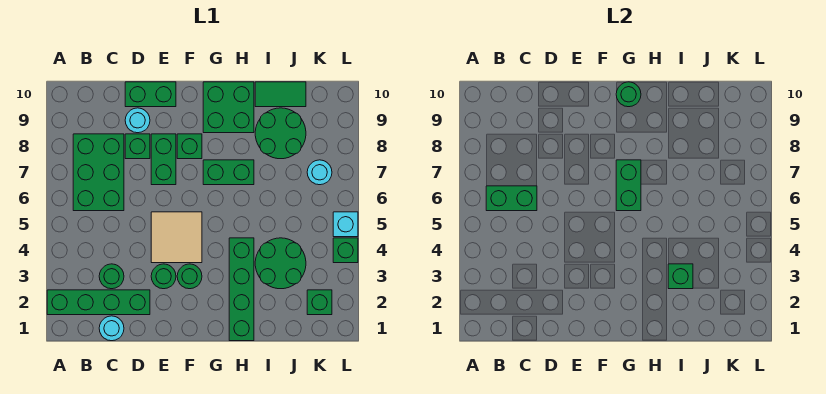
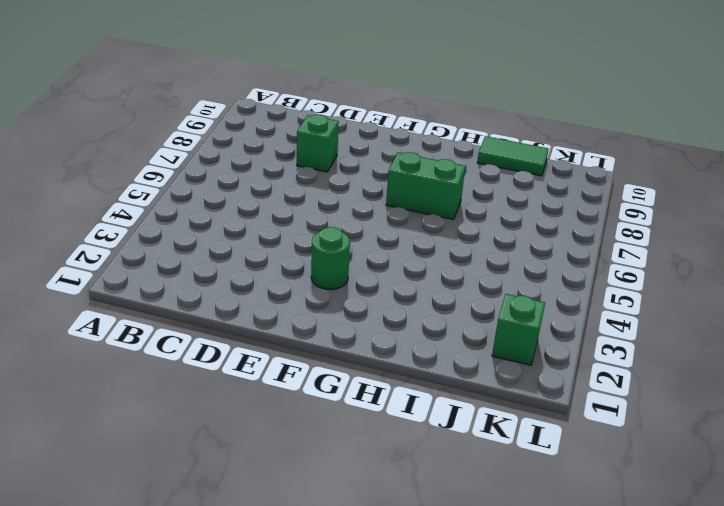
none -> green brick A2:D2 level 1
none -> green brick B6:C8 level 1
none -> cyan round brick C1 level 1

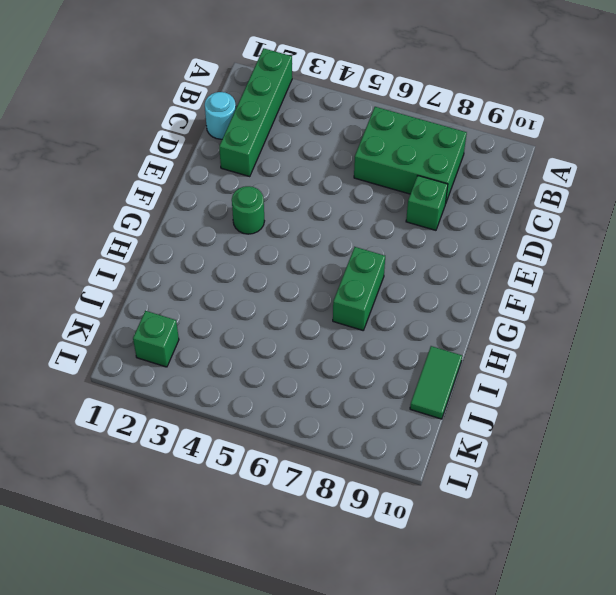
none -> green round brick C3 level 1
none -> cyan round brick D9 level 1
none -> green brick D10:E10 level 1

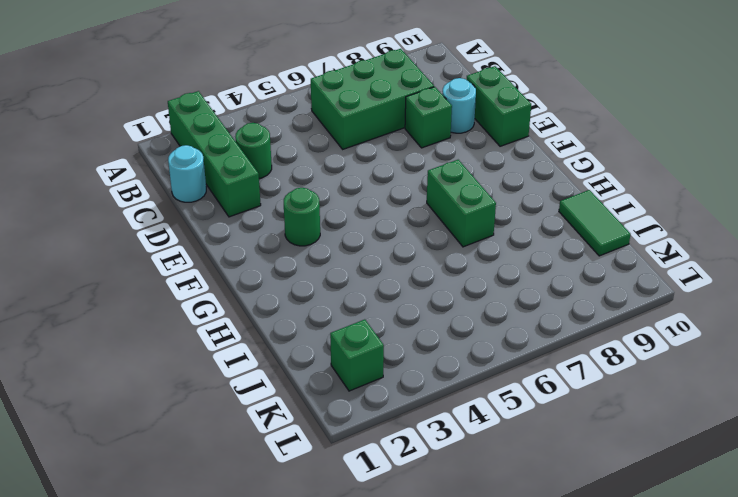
none -> green round brick E3 level 1
none -> tan tile E4:F5 level 1
none -> green brick E7:E8 level 1

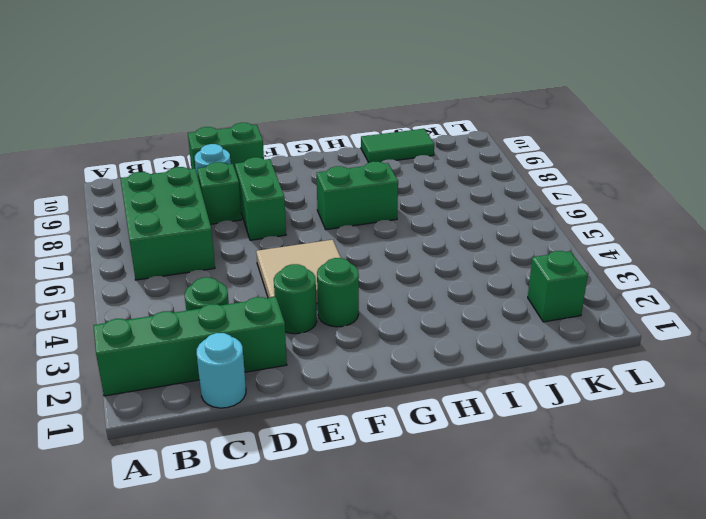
none -> green brick F8 level 1
none -> green brick G9:H10 level 1
none -> green brick H1:H4 level 1

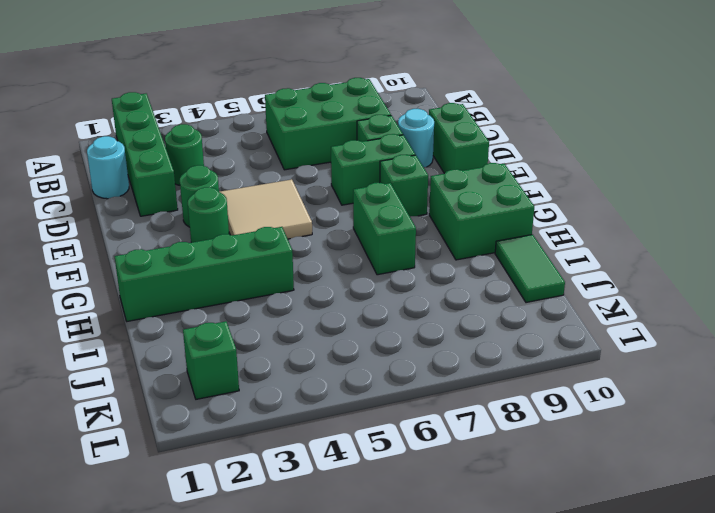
none -> green round brick I3:J4 level 1
none -> green round brick I8:J9 level 1
none -> cyan round brick K7 level 1

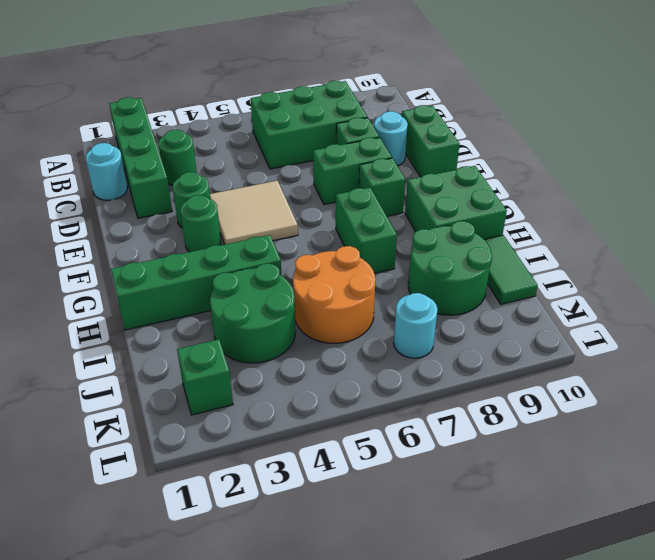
orange round brick I5:J6 level 1 -> none
none -> green brick L4 level 1
none -> cyan brick L5 level 1
none -> green brick B6:C6 level 2

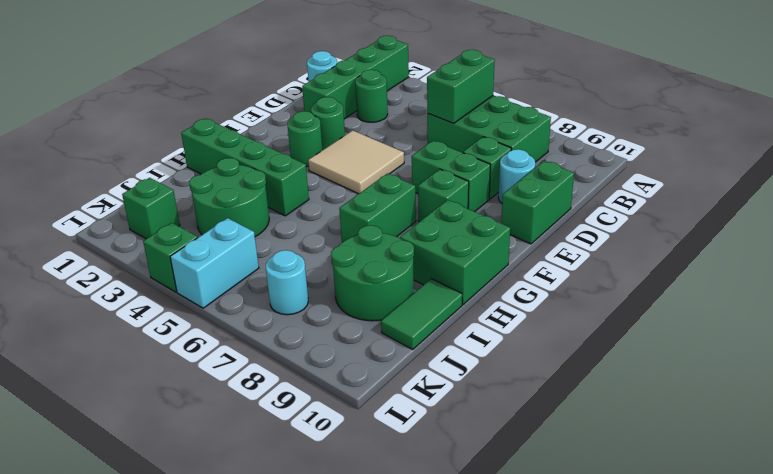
cyan brick K5:L5 level 1 -> cyan brick L5 level 1
none -> green brick G6:G7 level 2
none -> green round brick G10 level 2
none -> green brick I3 level 2

